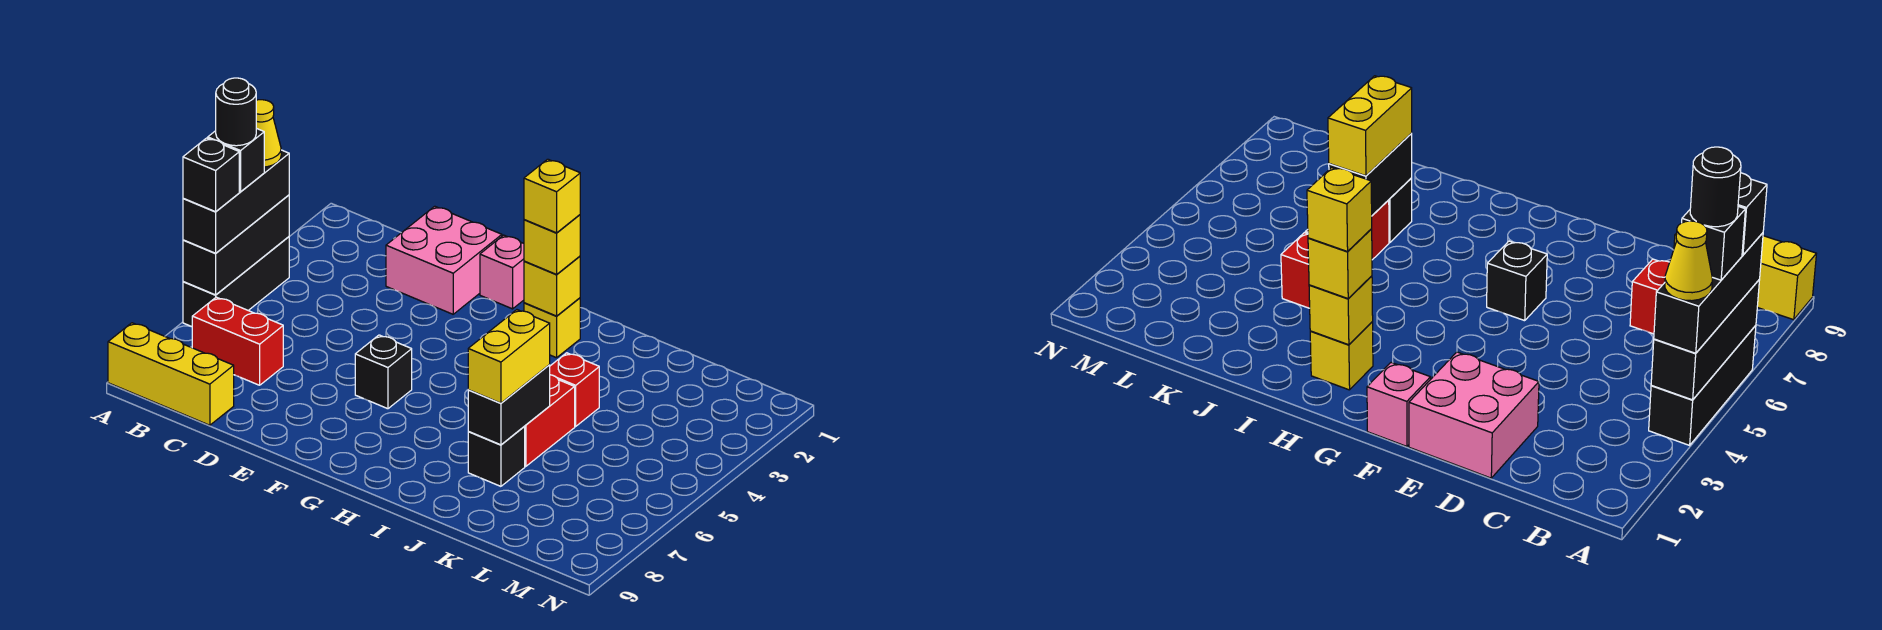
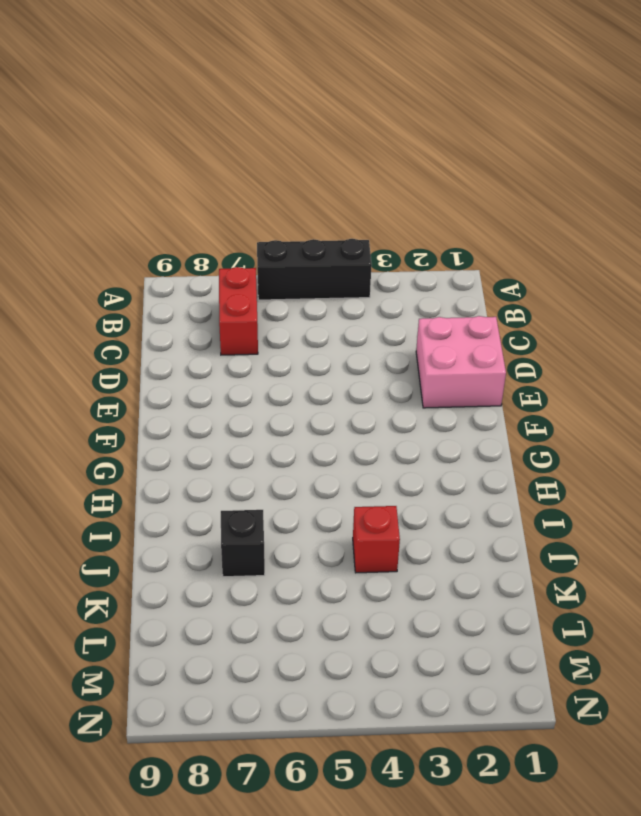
none -> yellow brick A9:C9 level 1
none -> pink brick F1 level 1
none -> black brick F6 level 1

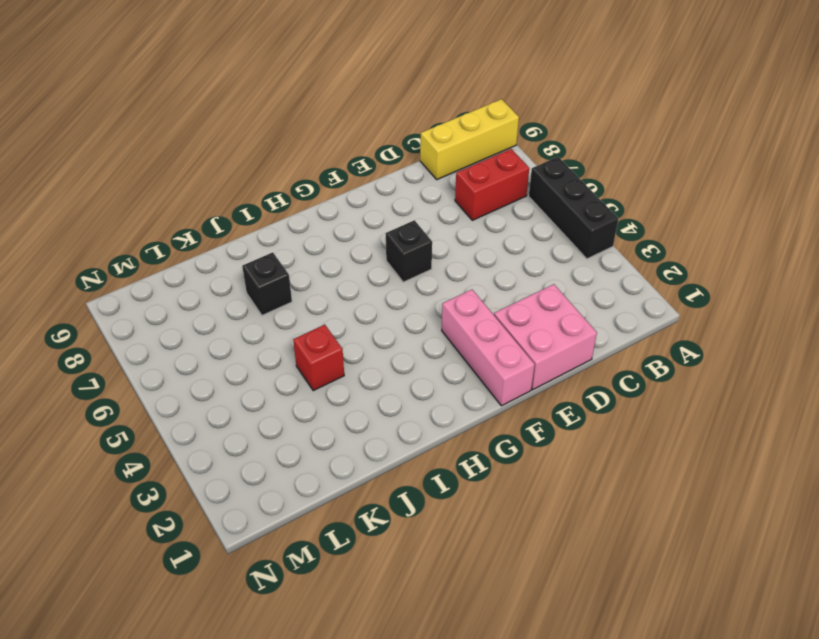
pink brick F1:F3 level 1 -> pink brick F1 level 1
none -> yellow brick H2 level 1
none -> red brick J5:J6 level 1
none -> black brick A4:A6 level 2

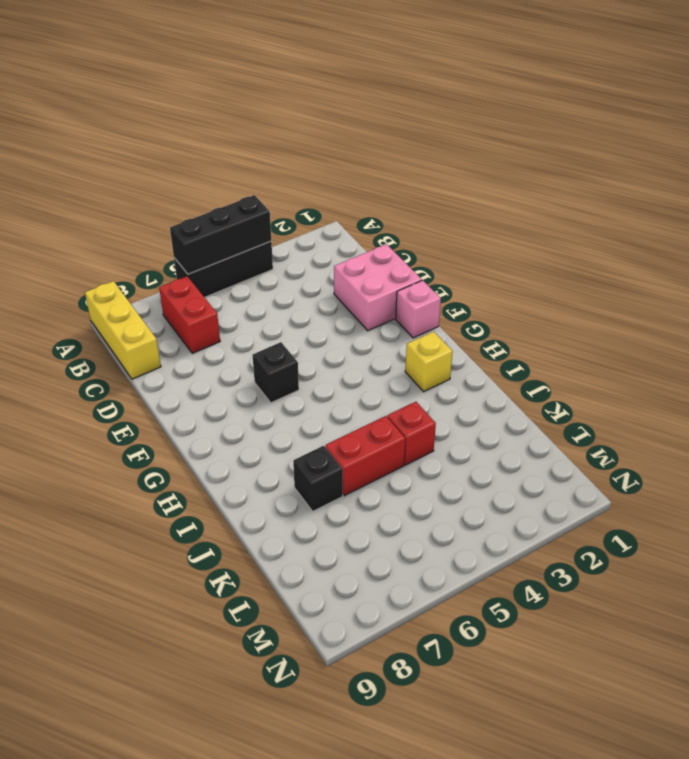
none -> yellow brick H2 level 2
none -> black brick J6:J7 level 2
none -> black brick A4:A6 level 3

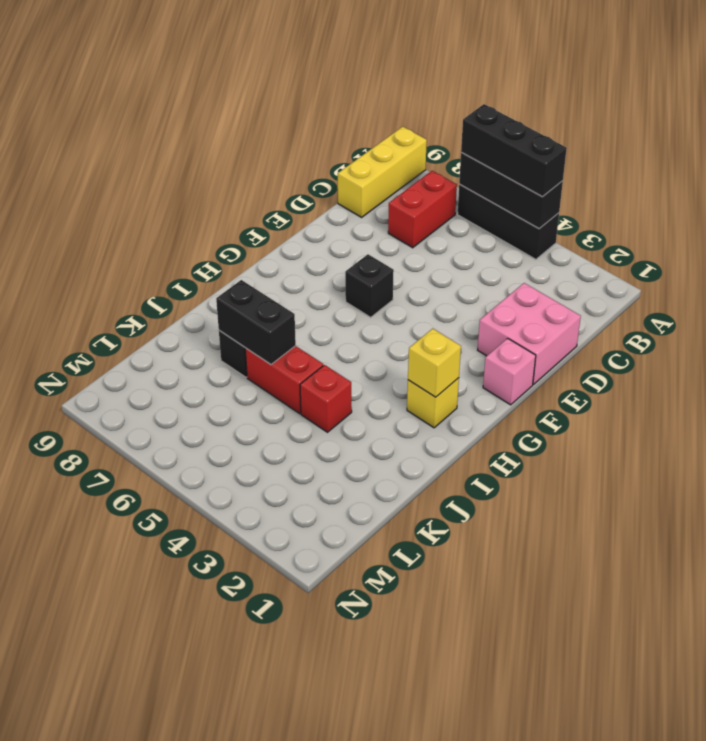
none -> yellow brick H2 level 3
none -> yellow brick J6:J7 level 3
none -> yellow cone A4 level 4

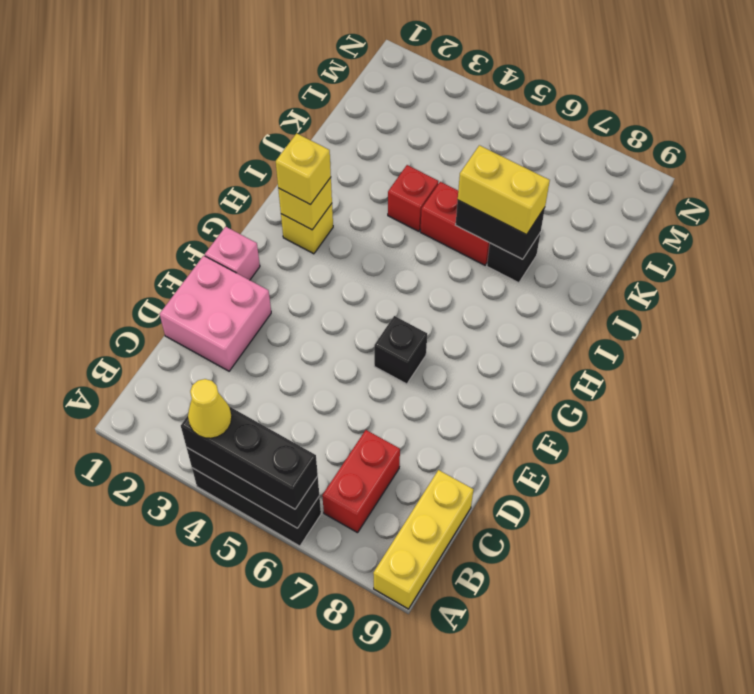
none -> black brick A5 level 4
none -> black brick A6 level 4
none -> yellow brick H2 level 4

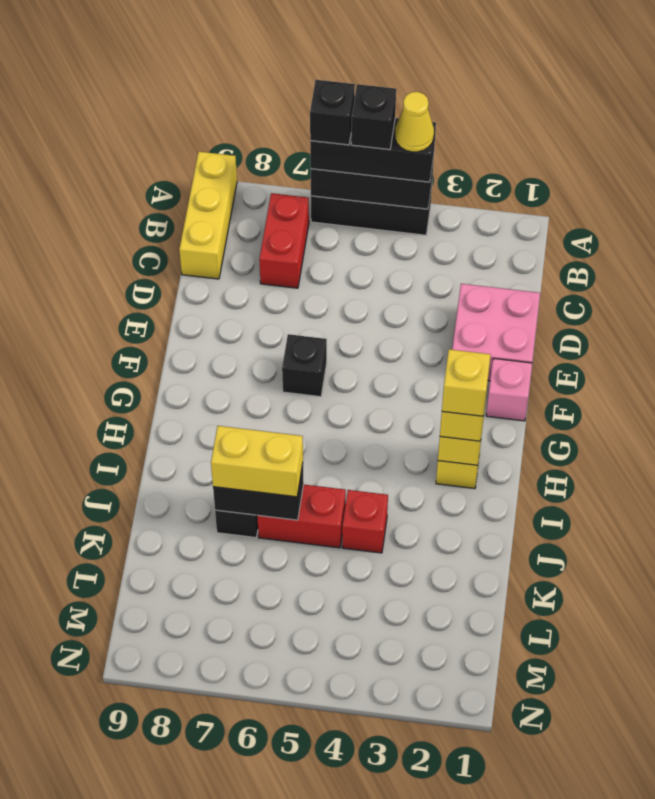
none -> black round brick A5 level 5

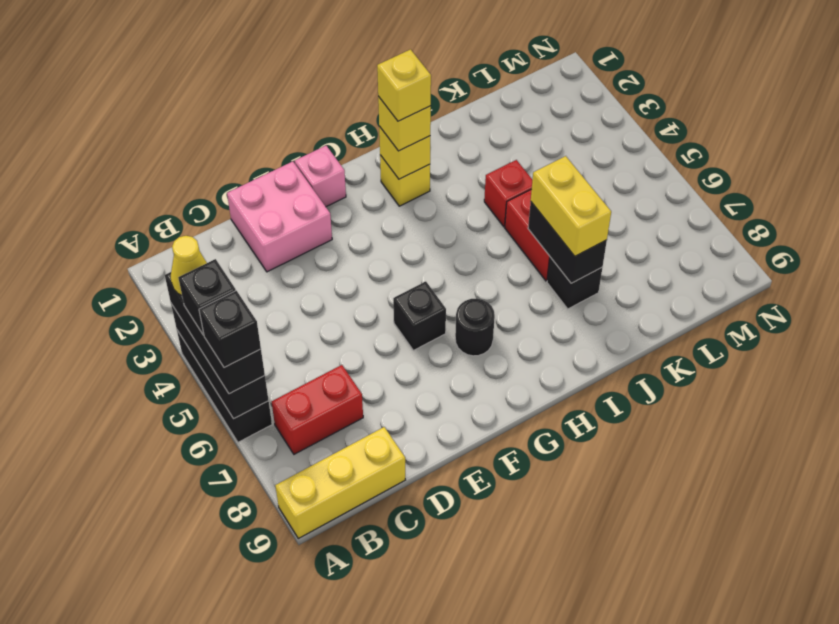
black round brick G7 level 1 -> black round brick A5 level 5

